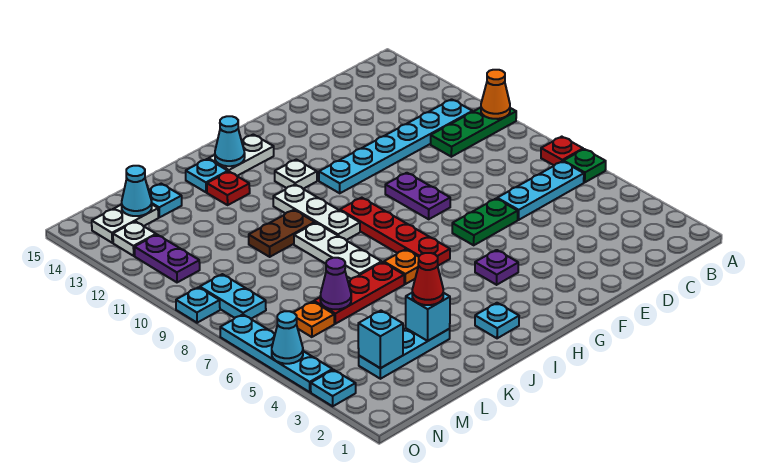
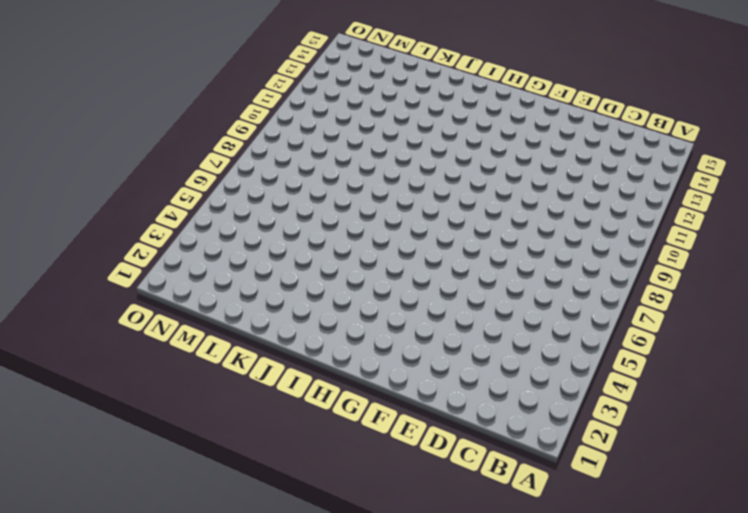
none -> green plate A6 level 1
none -> red plate A7 level 1
none -> green plate A10:C10 level 1
none -> cyan plate B6:D6 level 1

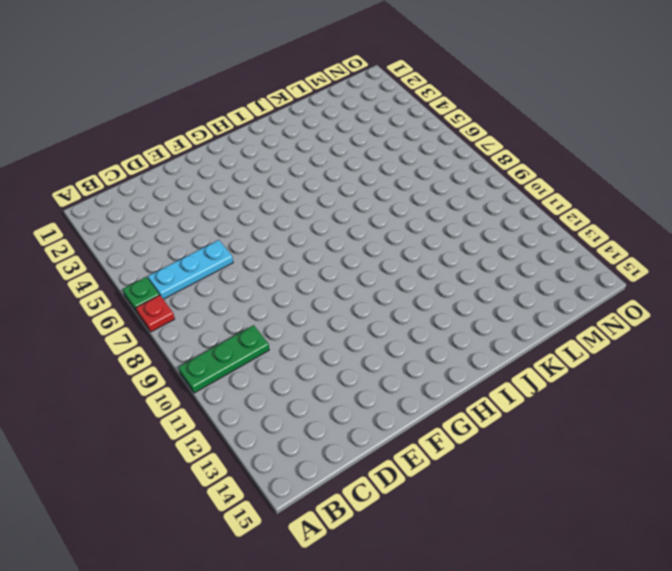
none -> cyan plate B11:G11 level 1
none -> green plate E6:F6 level 1
none -> purple plate F8:F9 level 1
none -> purple plate G4 level 1

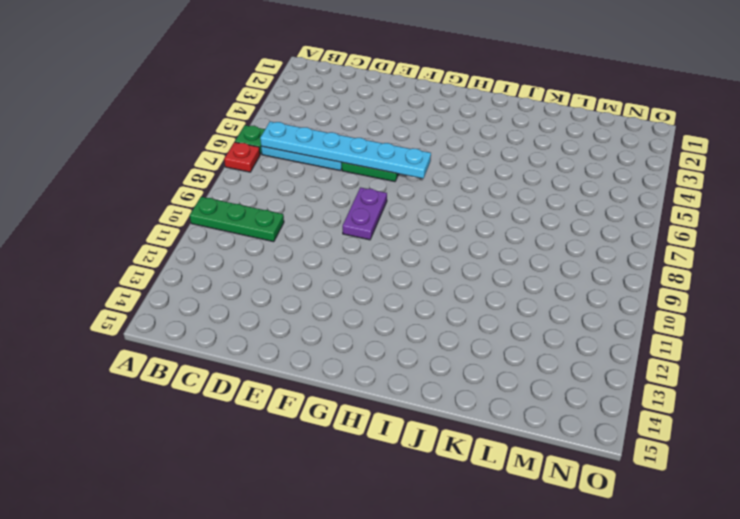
cyan plate B6:G6 level 2 -> cyan plate B11:G11 level 1
none -> purple plate G4 level 1
none -> red plate H6:H9 level 1
none -> white plate H12 level 1
none -> white plate H14:I14 level 1

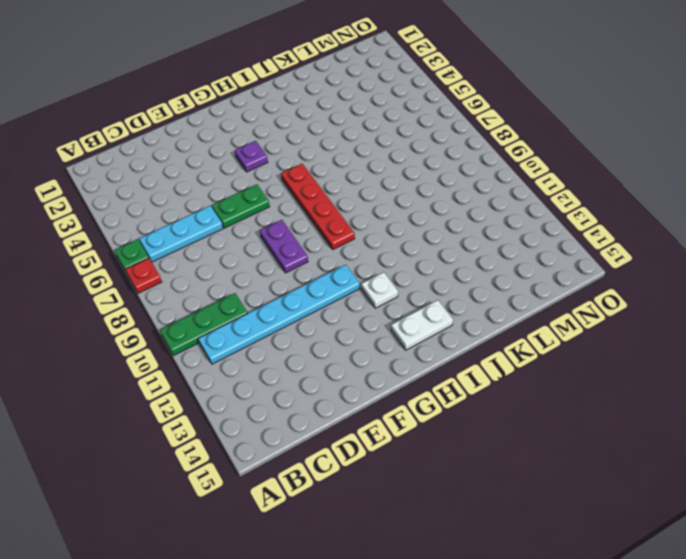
none -> cyan plate I2 level 1
none -> orange plate I6 level 1
none -> white plate I9:I11 level 1
none -> red plate J6:L6 level 1

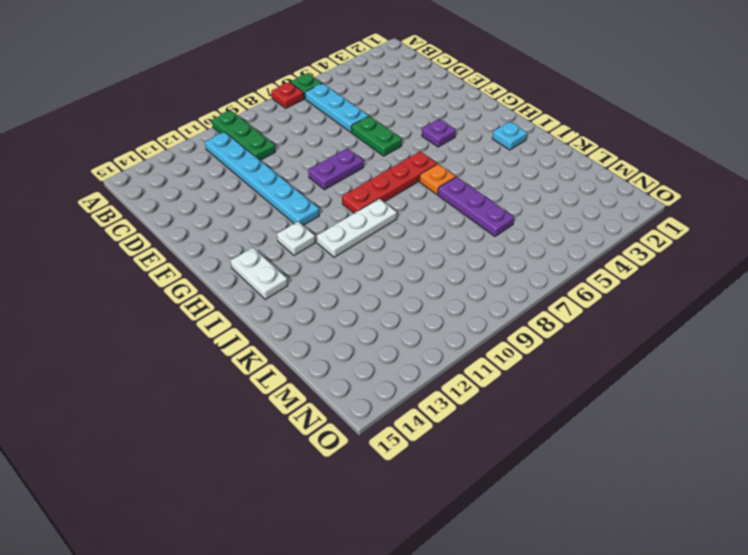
purple plate J6:L6 level 1 -> red plate J6:L6 level 1
none -> white plate J7:J9 level 1
none -> brown plate J10:K10 level 1
none -> red plate J13 level 1
none -> cyan plate J14 level 1

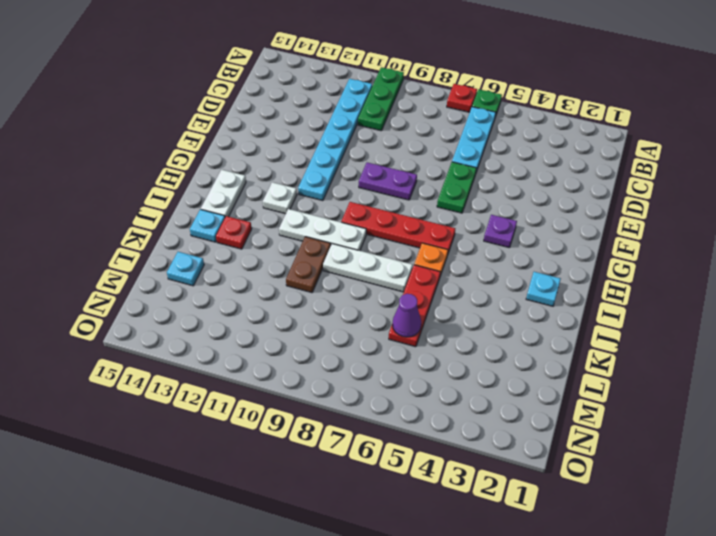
none -> cyan plate K3:M3 level 1
none -> orange plate M6 level 1
none -> white plate M14:N14 level 1
none -> cyan plate N8:N9 level 1

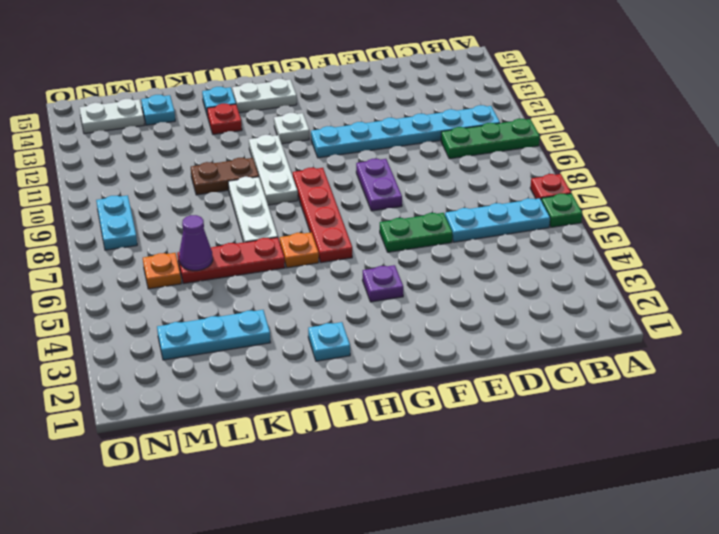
none -> purple plate N11:N12 level 1
none -> white plate N13 level 1
none -> cyan plate O3 level 1
none -> cyan plate O4:O7 level 1

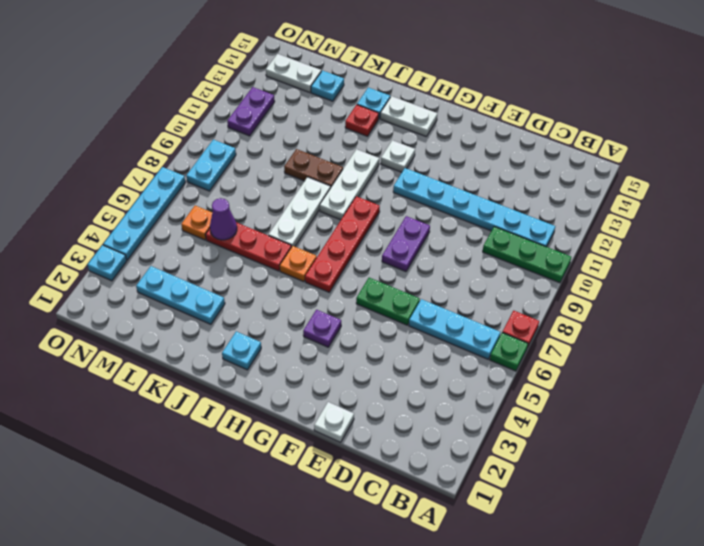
white plate E1 level 1 -> white plate N13 level 1
none -> cyan plate O9 level 1
none -> orange cone A10 level 2
none -> cyan cone I14 level 2
none -> cyan brick K3 level 2

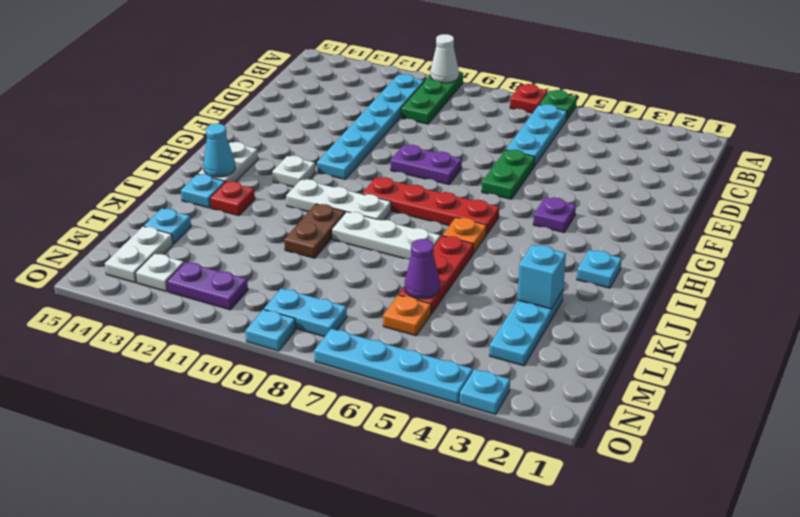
white cone A10 level 2 -> orange cone A10 level 2
none -> cyan brick M3 level 2
none -> cyan cone M14 level 2
none -> cyan cone O5 level 2
none -> red cone K3 level 3

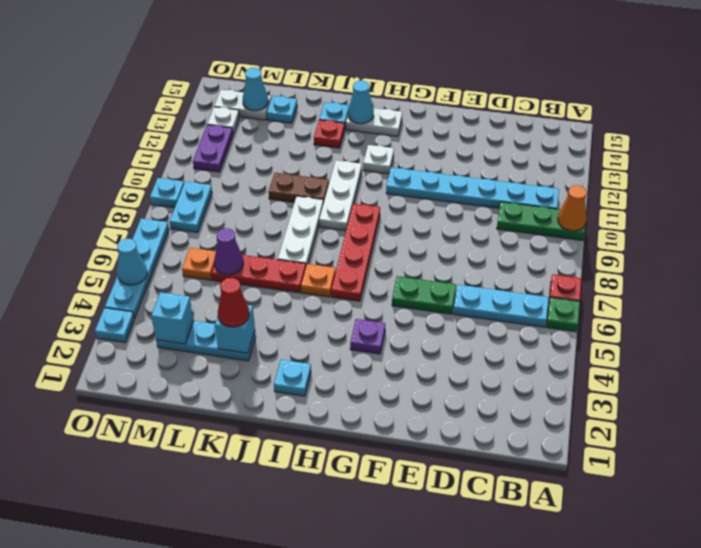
none -> purple plate F8:F9 level 1

